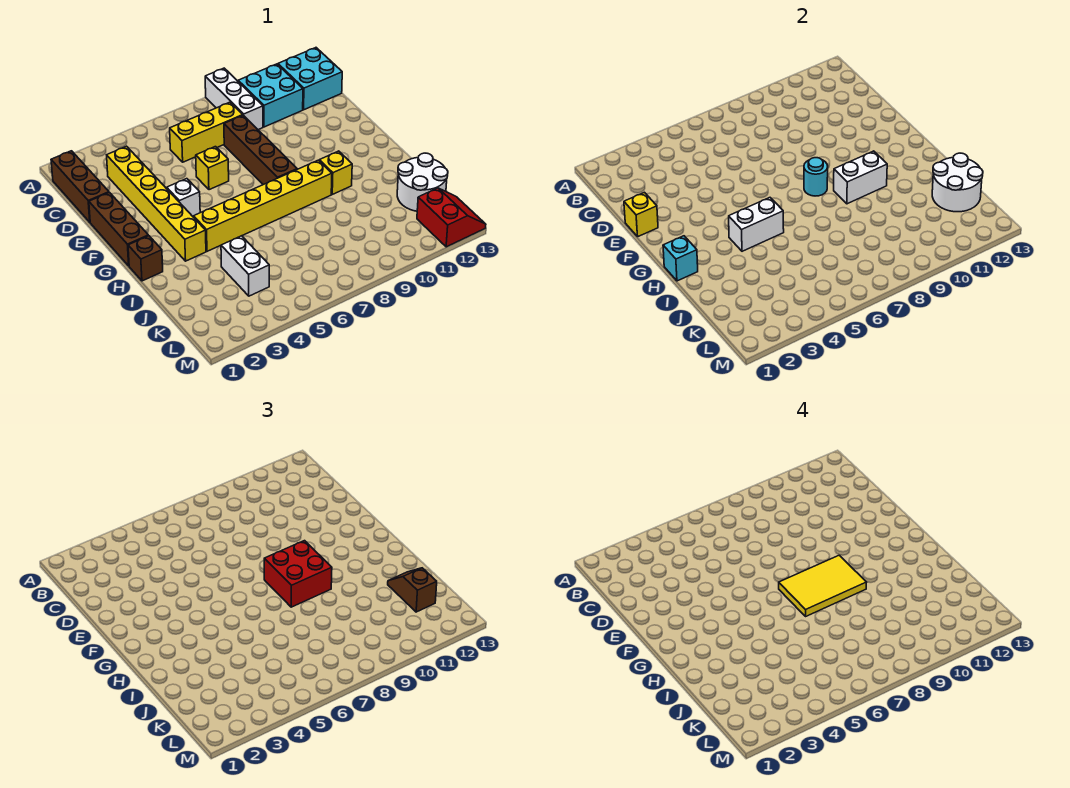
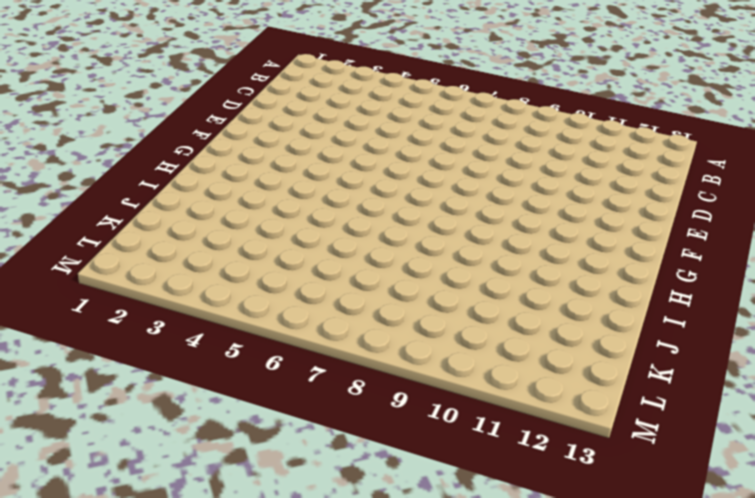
none -> white brick A9:C9 level 1
none -> brown brick B1:D1 level 1
none -> cyan brick B10:C11 level 1

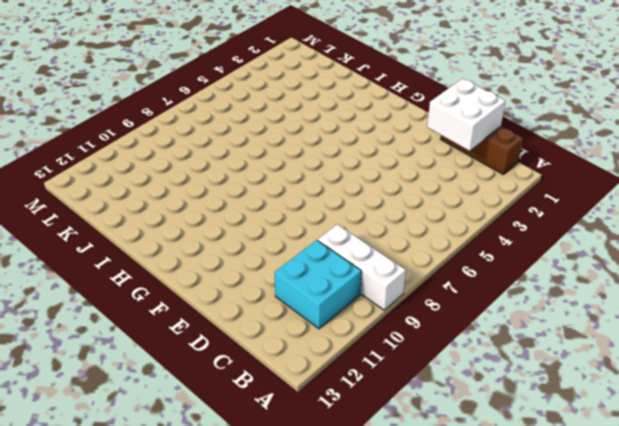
white brick C1:D2 level 2 -> none
none -> cyan brick B12:C13 level 1
none -> yellow brick C3:H3 level 1
none -> yellow brick C6:C8 level 1

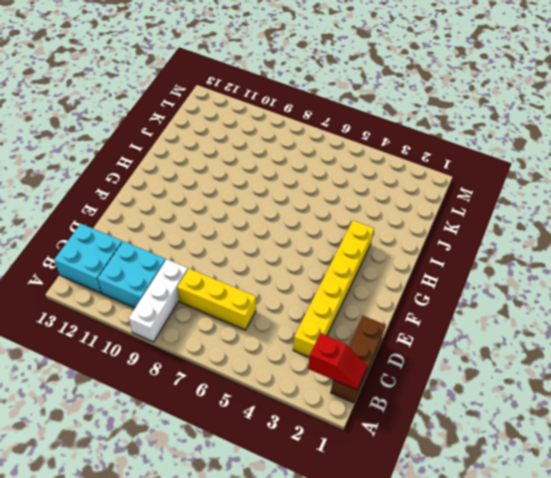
red slope B1:B2 level 2 top 2 -> none
none -> brown brick D8:G8 level 1
none -> brown brick E1:G1 level 1
none -> yellow brick E6 level 1

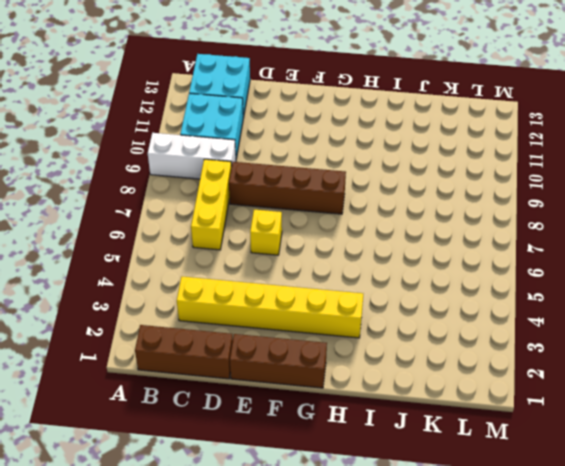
none -> white brick F4 level 1
none -> brown brick H1 level 1
none -> yellow brick H4:H9 level 1

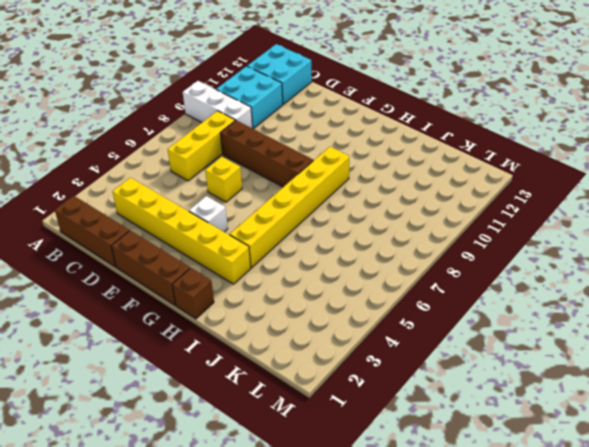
none -> yellow brick H10 level 1
none -> white brick J4:K4 level 1
none -> white round brick J12:K13 level 1

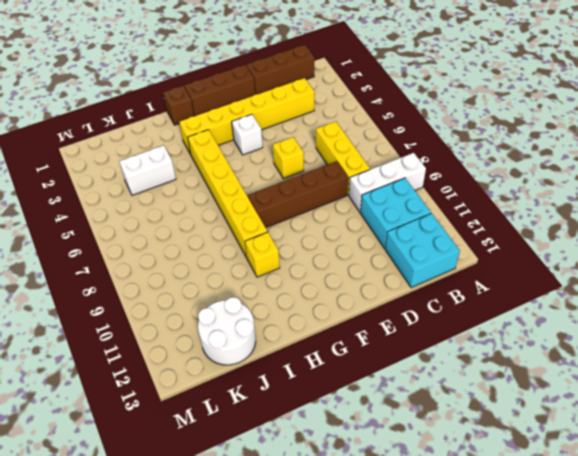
none -> red slope L12:M13 level 1 top 12
none -> yellow brick E1 level 2
none -> cyan round brick G8 level 2

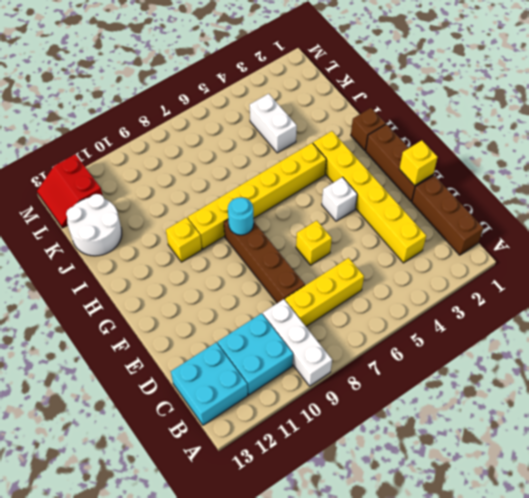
none -> cyan brick H1 level 2
none -> white brick H4:H5 level 2
none -> white brick H9:H10 level 2

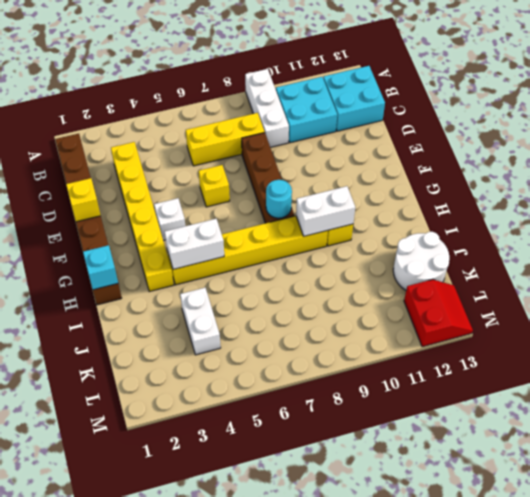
none -> white round brick J12:K13 level 2
none -> red brick G8:H9 level 3
none -> brown slope J12:K12 level 3 top K

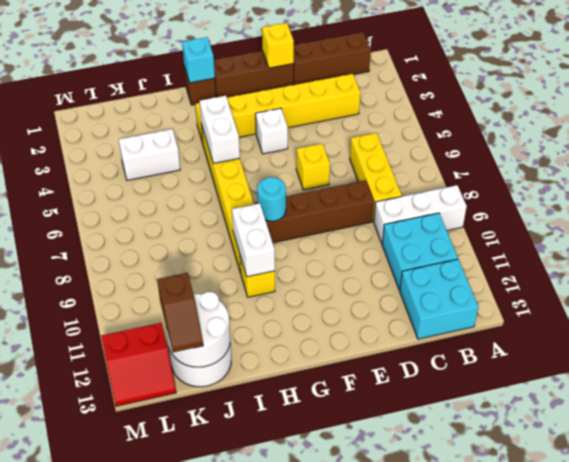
brown slope K12:K13 level 3 top 12 -> brown slope J12:K12 level 3 top K
none -> red brick G8:H9 level 3
none -> yellow tile G7:H9 level 4

